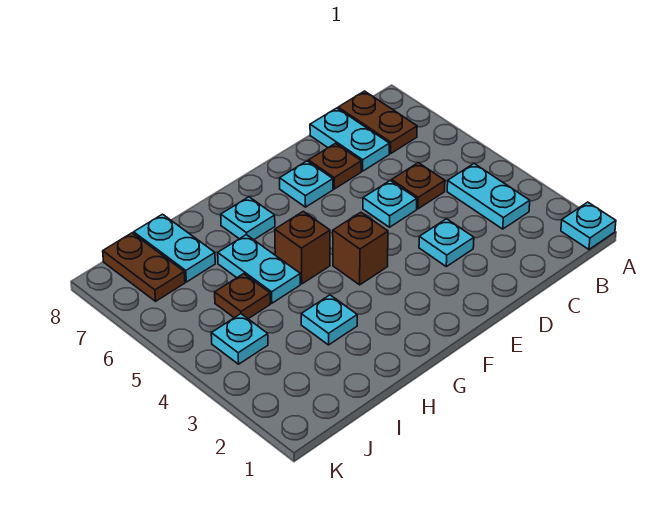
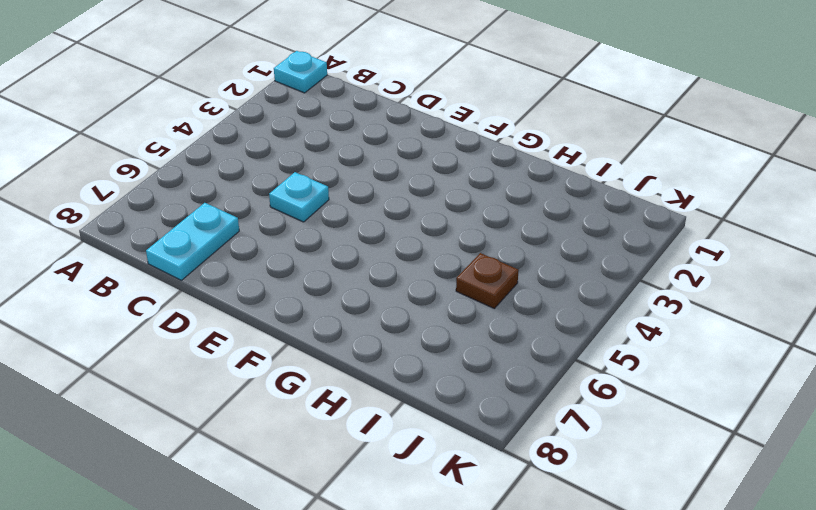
none -> cyan plate B3:B4 level 1
none -> brown plate B7:B8 level 1
none -> brown plate C5 level 1

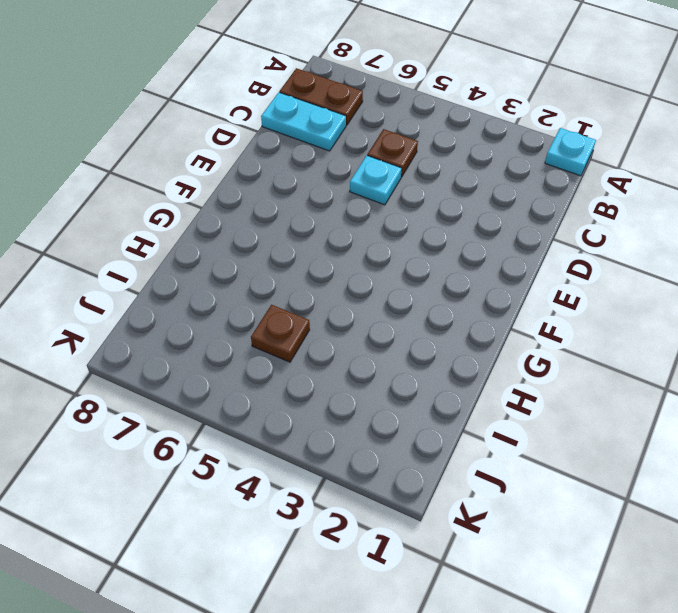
none -> cyan plate B3:B4 level 1
none -> cyan plate D3 level 1
none -> brown plate D7 level 1

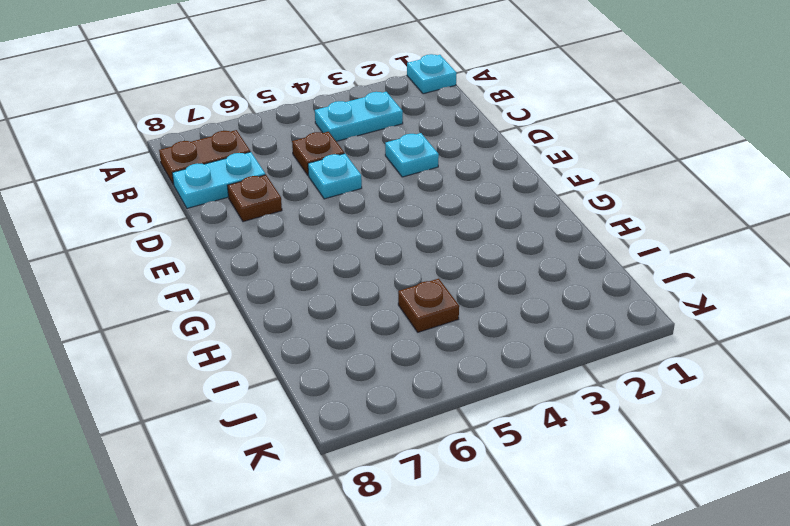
none -> cyan plate E7 level 1
none -> brown brick F4 level 1
none -> brown brick G5 level 1

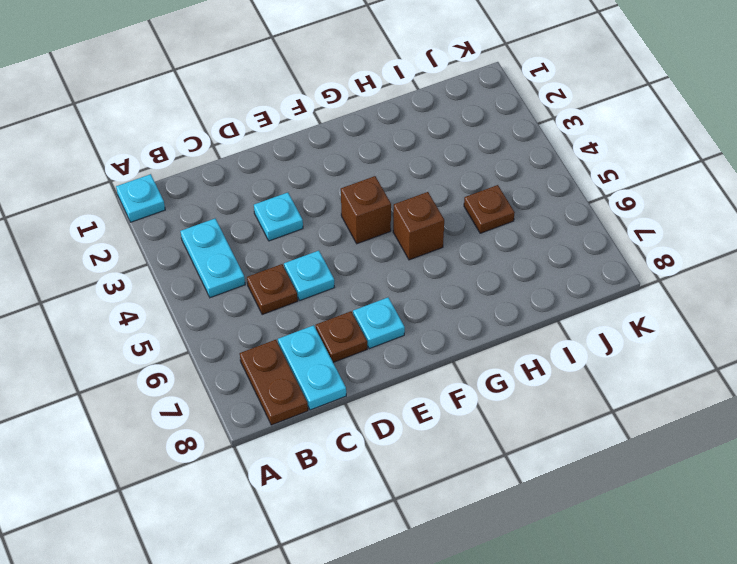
none -> cyan plate G7 level 1
none -> cyan plate H3 level 1
none -> cyan plate H5:H6 level 1

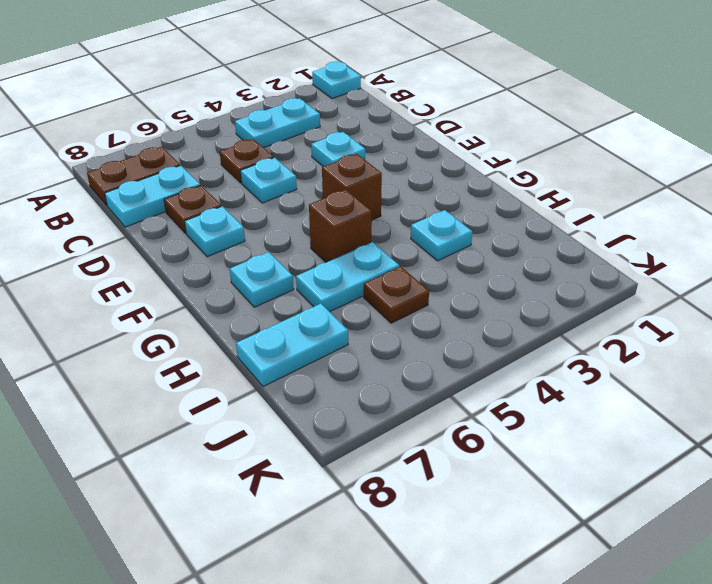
none -> cyan plate J4 level 1
none -> brown plate J7:J8 level 1

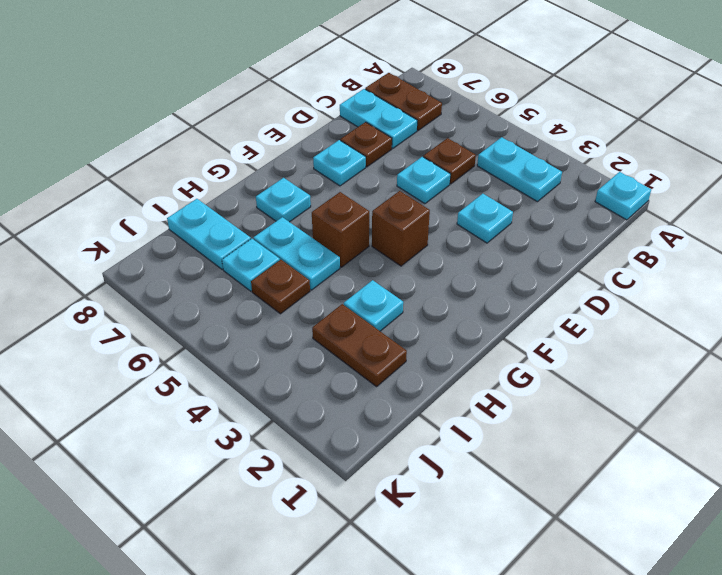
brown plate I2:I3 level 1 -> brown plate J7:J8 level 1
cyan plate I6 level 1 -> cyan plate J4 level 1

